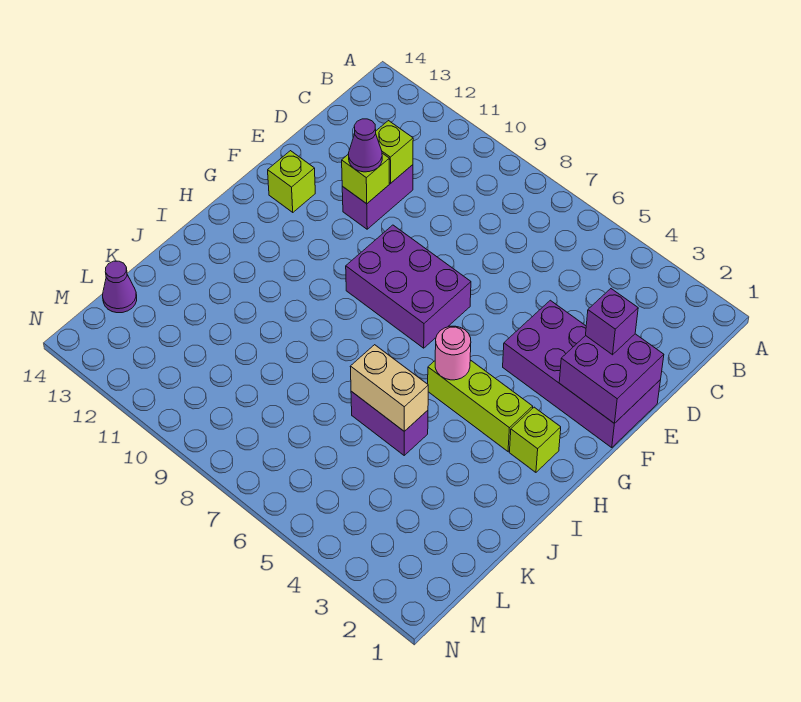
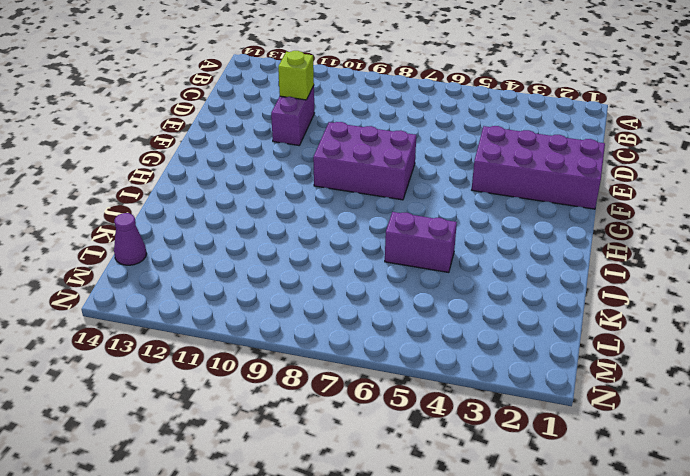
none -> lime brick F13 level 1
none -> lime brick H2 level 1
none -> lime brick H3:H5 level 1

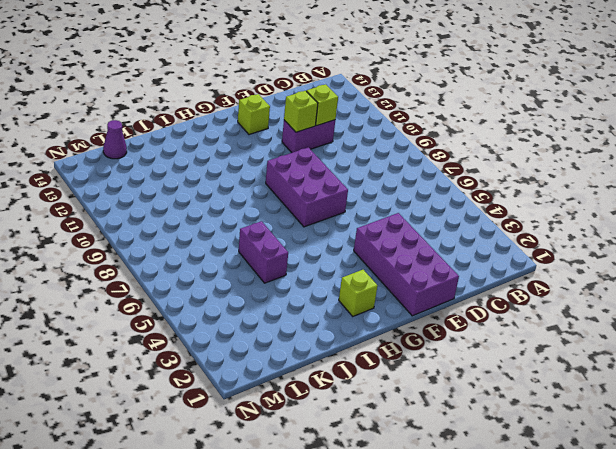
none -> lime brick H3:H5 level 1
none -> purple brick E1:F2 level 2
none -> pink round brick H5 level 2

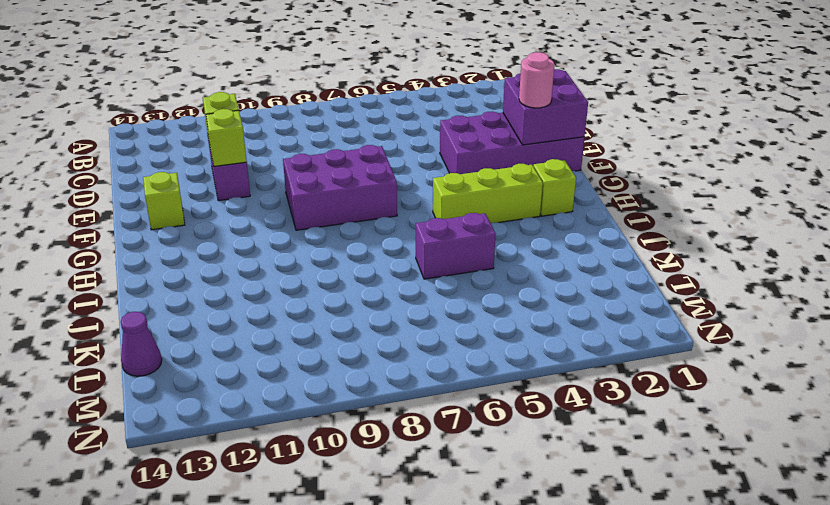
pink round brick F2 level 3 -> pink round brick H5 level 2
none -> tan brick J5:J6 level 2
none -> purple brick E2 level 3
none -> purple cone E11 level 3

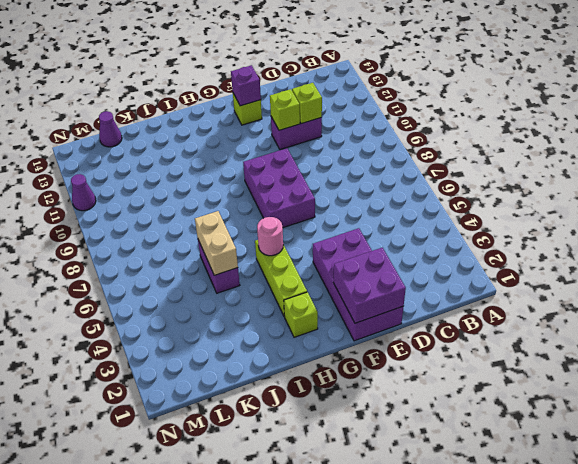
purple brick F13 level 2 -> purple brick E2 level 3
purple cone N11 level 1 -> purple cone E11 level 3

